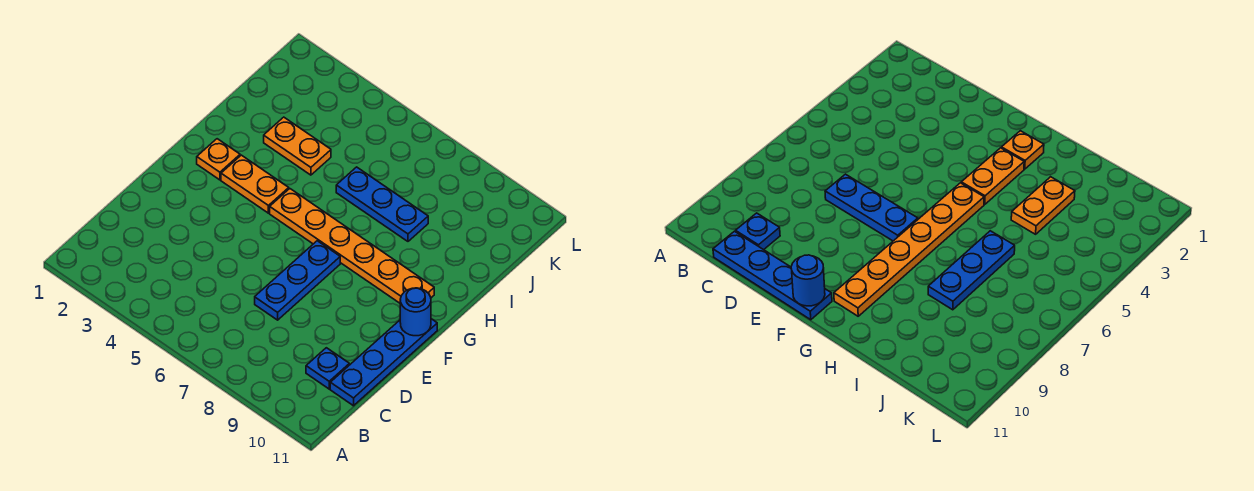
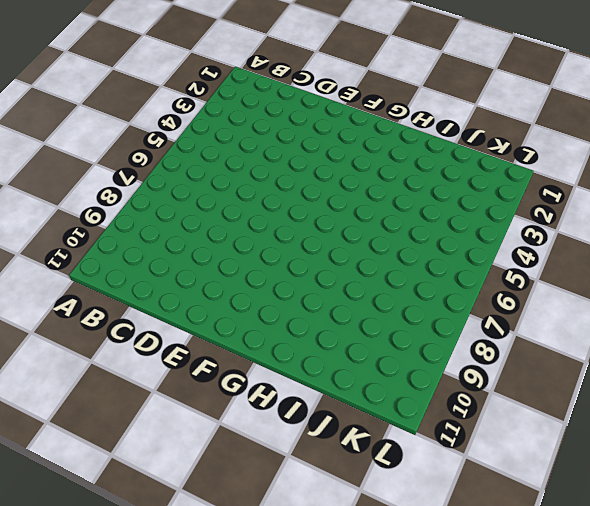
none -> blue plate C10 level 1
none -> blue plate C11:F11 level 1

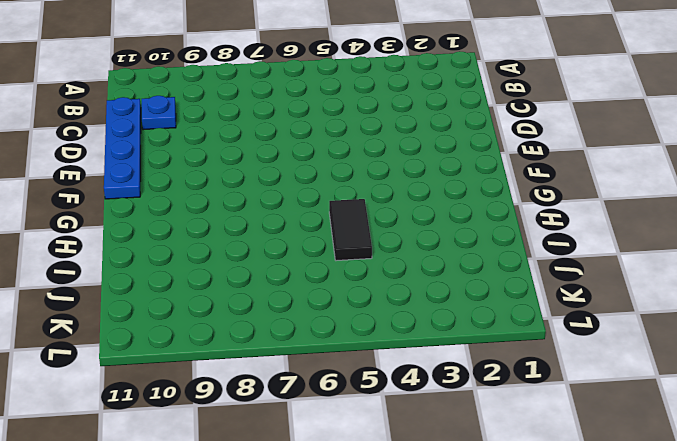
black tile H5:I5 level 1 -> none
none -> blue plate D7:F7 level 1
none -> orange plate G2 level 1

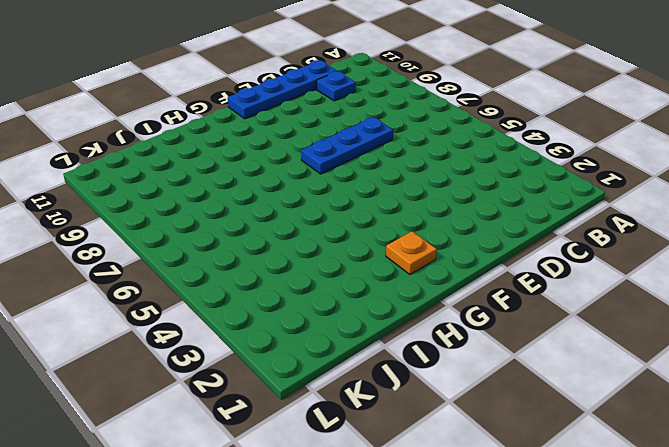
none -> orange plate G3:G4 level 1
none -> orange plate G5:G10 level 1

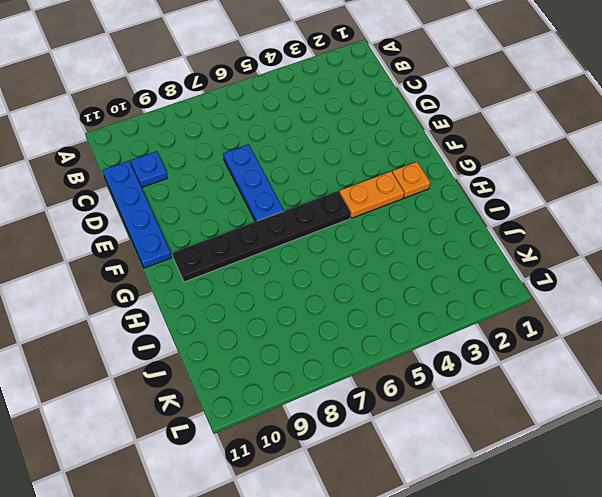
black plate G5:G10 level 1 -> orange plate G5:G10 level 1
none -> orange plate I3:I4 level 1
none -> blue plate I6:I8 level 1

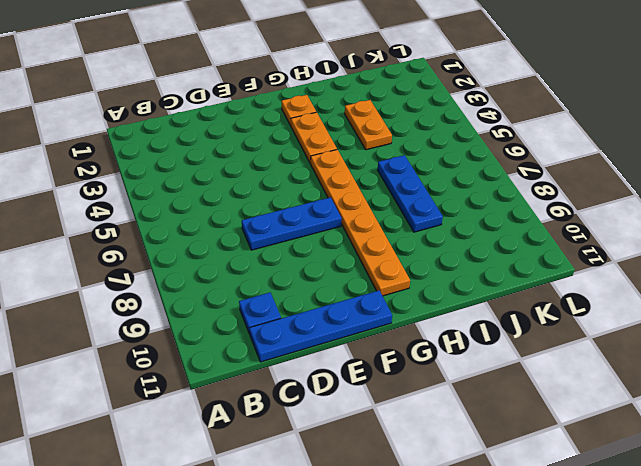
none -> blue round brick F11 level 2

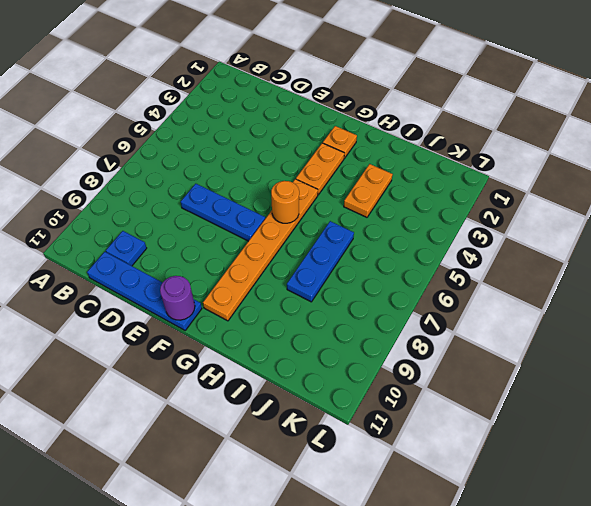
purple round brick F11 level 2 -> blue round brick F11 level 2
orange round brick G6 level 2 -> none

